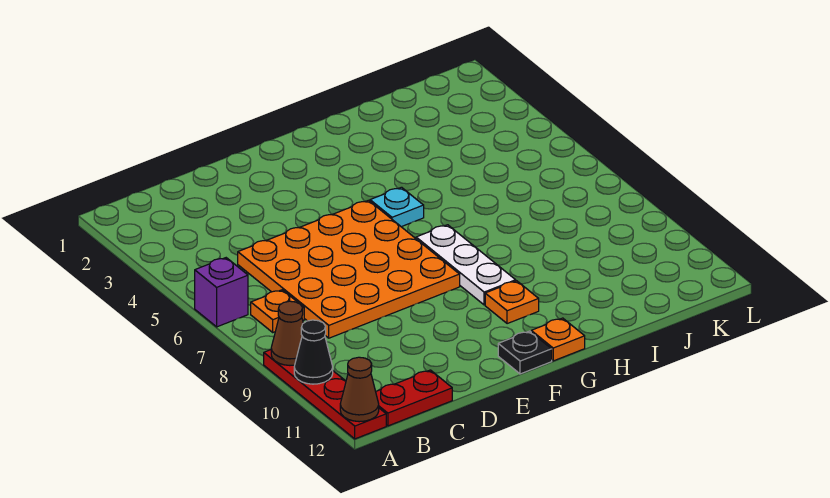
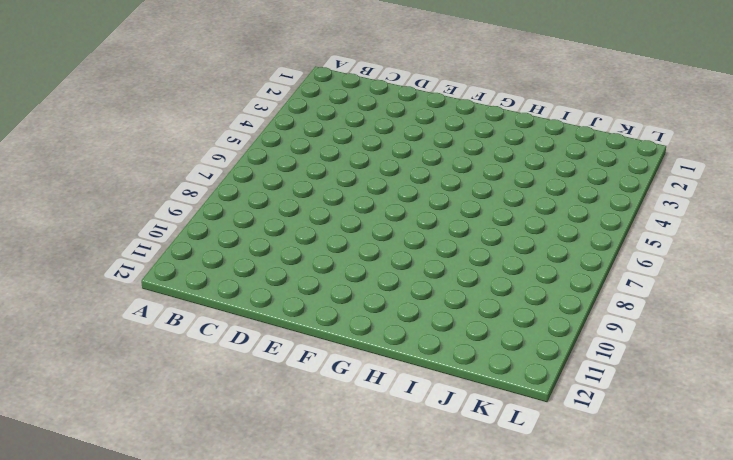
none -> purple brick A6 level 1
none -> red plate A9:A12 level 1
none -> orange plate B7 level 1

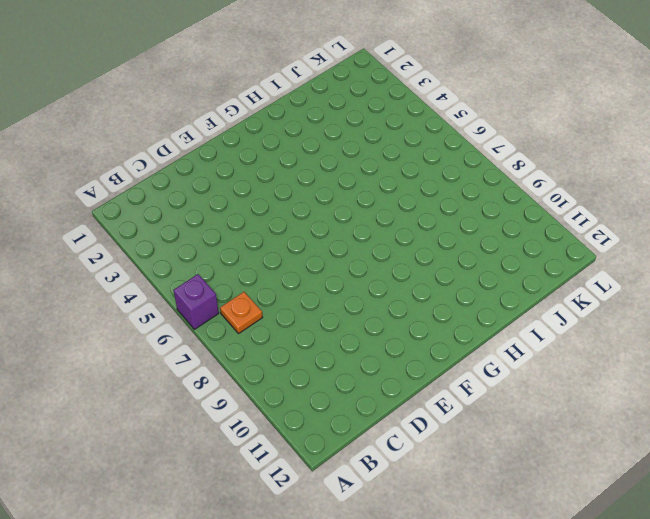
none -> red plate A9:A12 level 1
none -> red plate B12:C12 level 1
none -> orange plate C5:F8 level 1

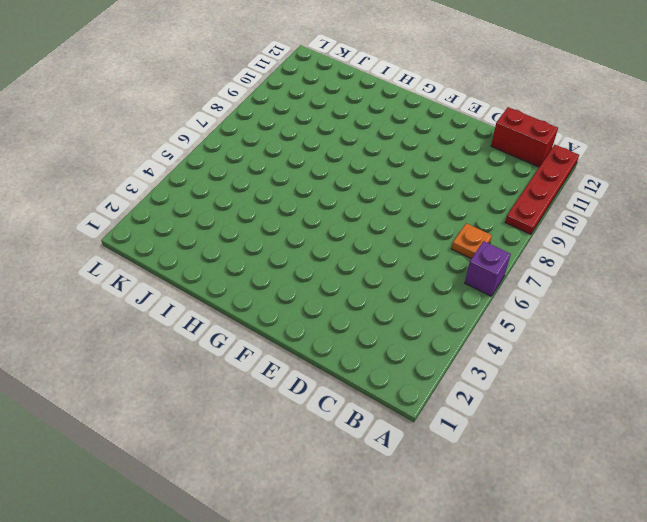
red brick B12:C12 level 1 -> red plate B12:C12 level 1
none -> orange plate C5:F8 level 1
none -> black plate F12 level 1
none -> cyan plate G5 level 1

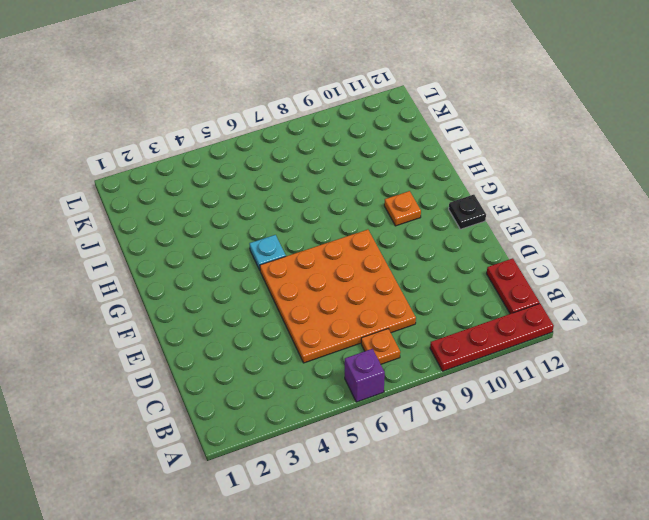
none -> white plate G7:G9 level 1
none -> orange plate G12 level 1
none -> brown cone A9 level 2

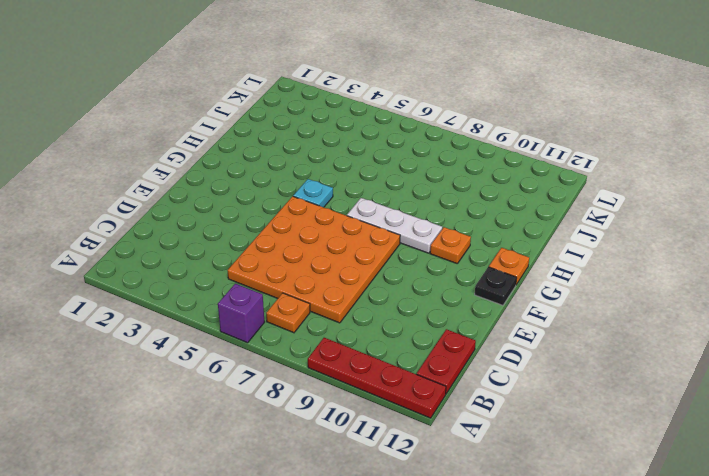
none -> brown cone A9 level 2
none -> black cone A10 level 2
none -> brown cone A12 level 2

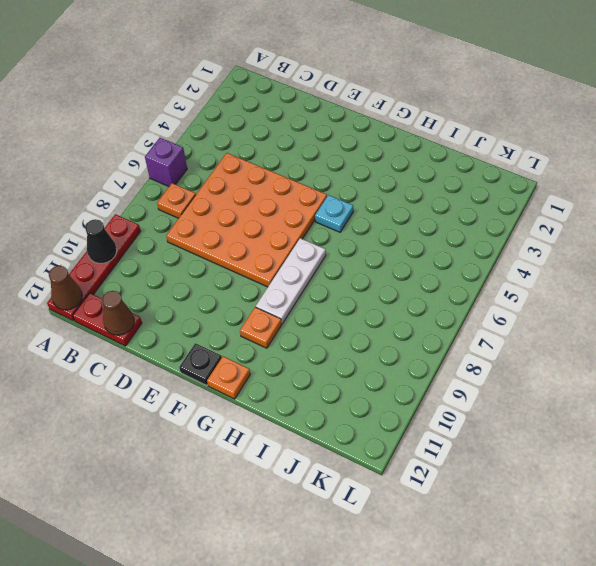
brown cone C12 level 2 -> brown cone A9 level 2

